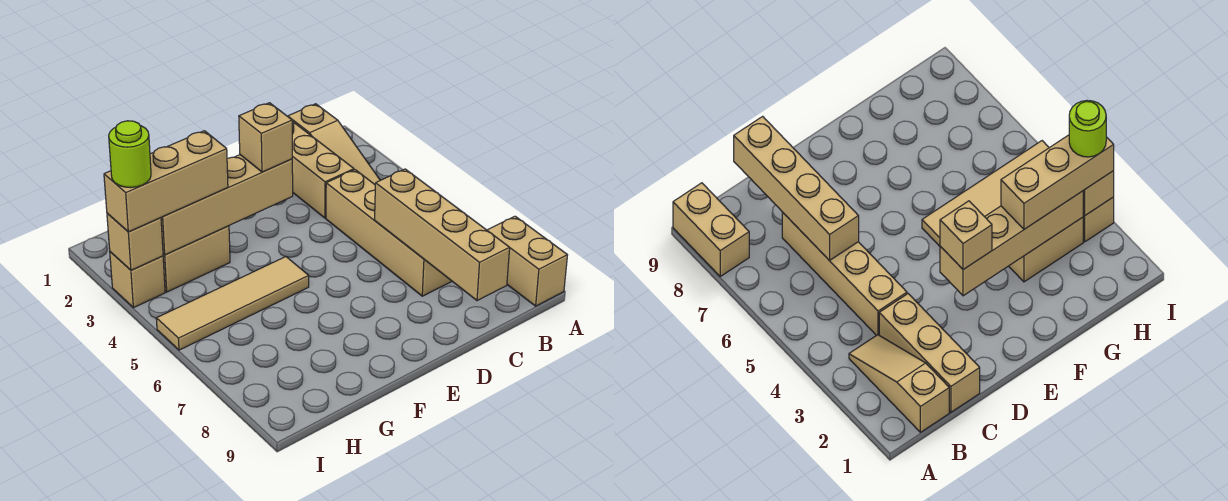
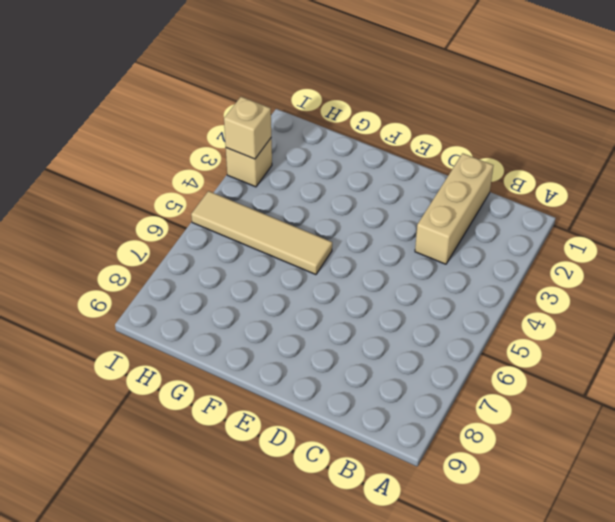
none -> tan brick A8:A9 level 1
none -> tan slope B1:B3 level 1 top 1
none -> tan brick C4:C7 level 1

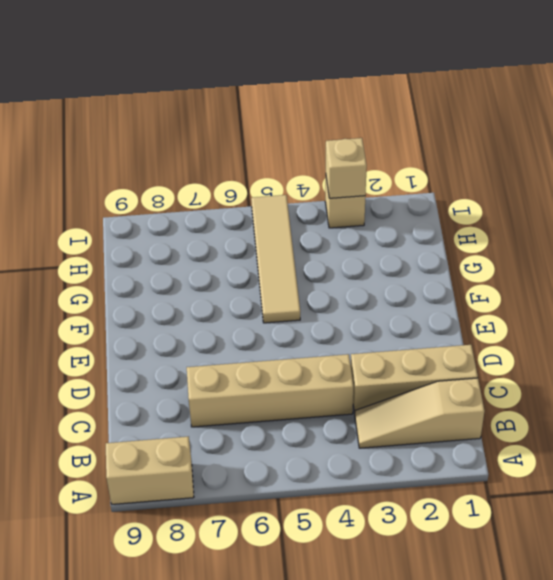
none -> tan brick G3:H3 level 1
none -> tan brick C6:C9 level 2
none -> tan brick E3:H3 level 2

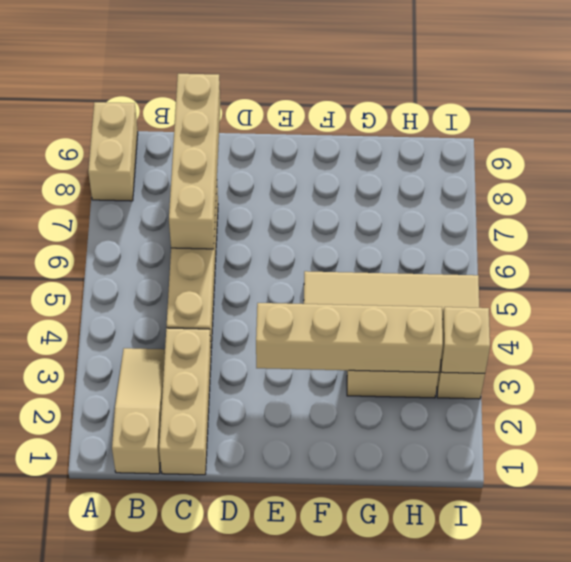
none -> tan brick E3 level 3
none -> tan brick G3:I3 level 3
none -> lime round brick I3 level 4

